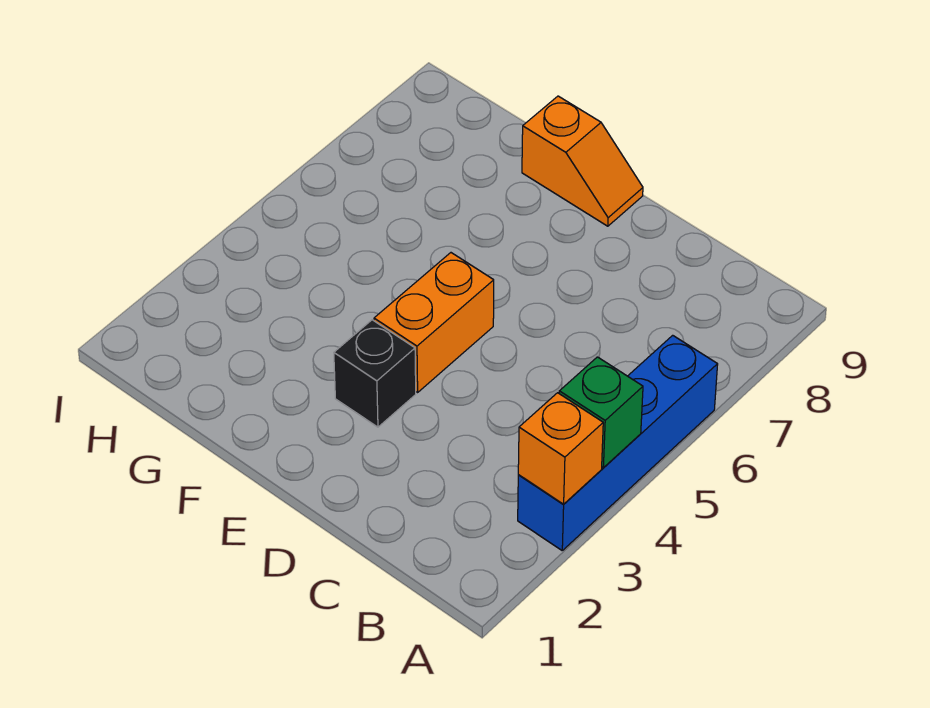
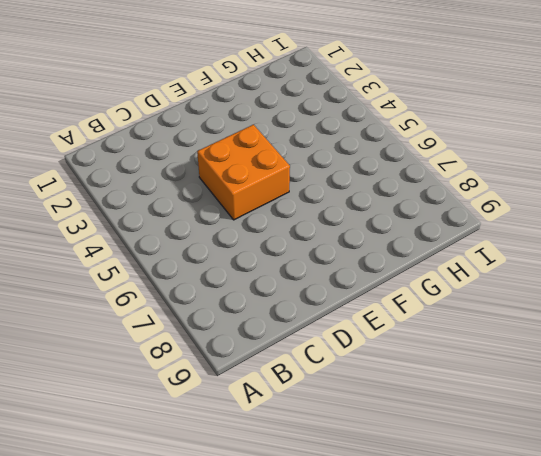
orange brick D4:E5 level 1 -> orange brick E4:E5 level 1
none -> blue brick A3:A6 level 1
none -> black brick E3 level 1

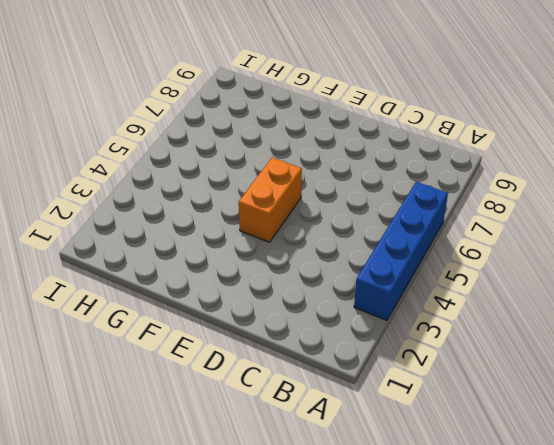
none -> black brick E3 level 1
none -> orange slope E9:F9 level 1 top F

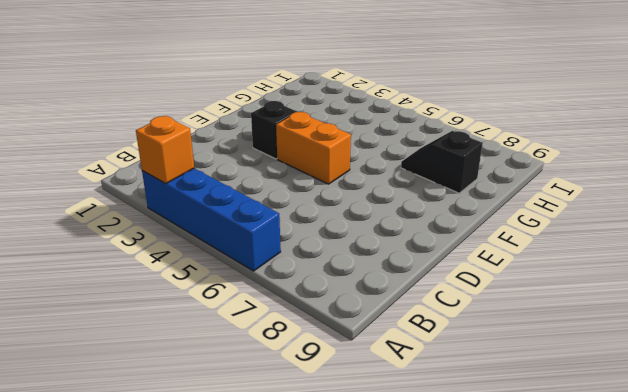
black slope G7:G8 level 1 top 8 -> none
none -> orange slope E9:F9 level 1 top F
none -> green brick A4 level 2

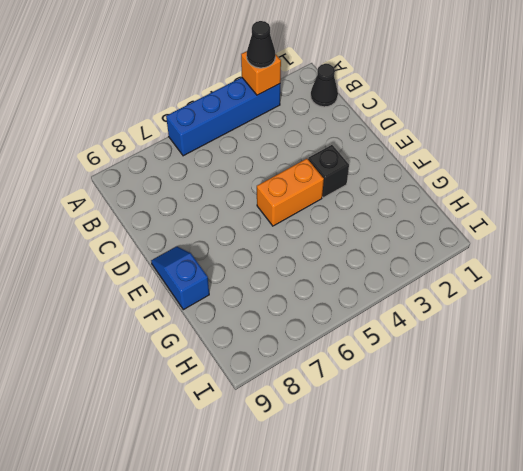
black cone A3 level 3 -> none
black cone B1 level 1 -> none
blue slope E9:F9 level 1 top F -> orange slope E9:F9 level 1 top F
none -> green brick A4 level 2

